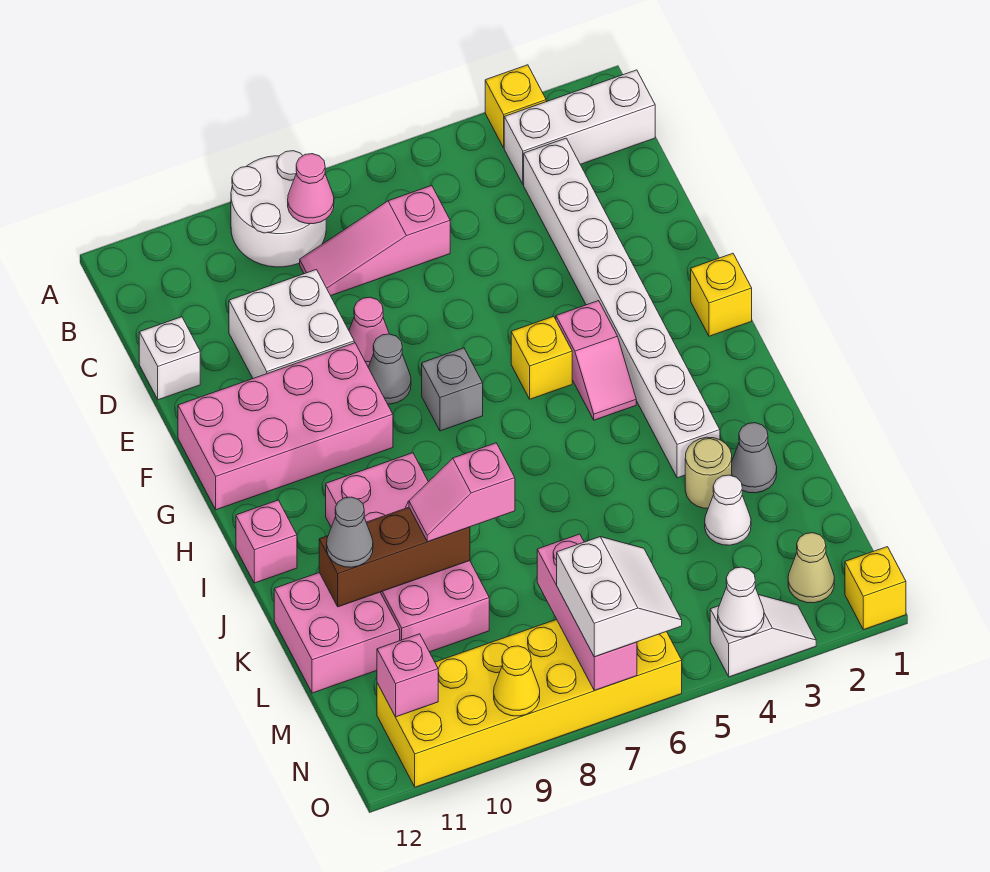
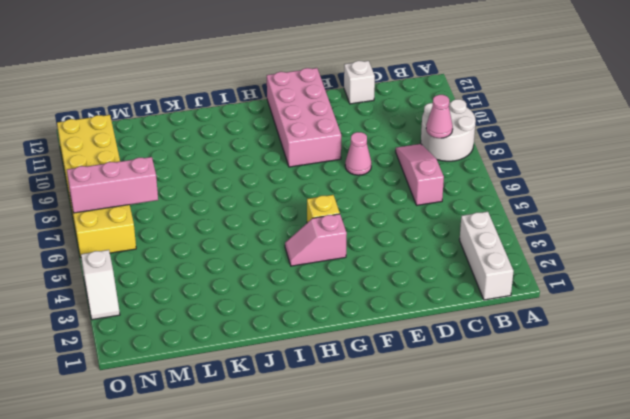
none -> yellow brick A3 level 1
none -> white brick C3:J3 level 1
none -> white brick D9:E10 level 1
none -> grey cone F8 level 1

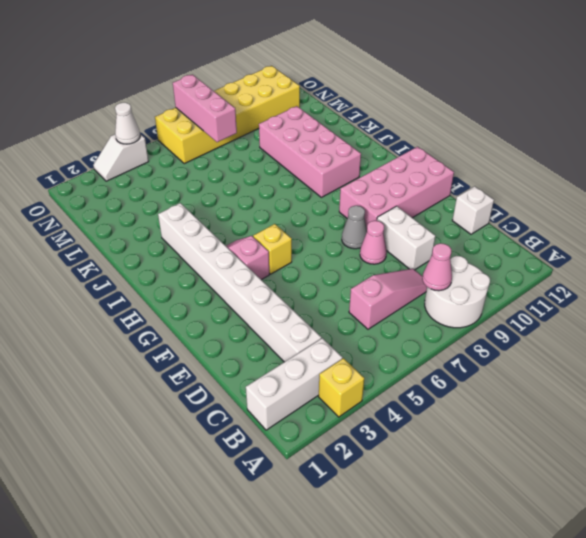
white brick D9:E9 level 1 -> white brick D9:E10 level 1
none -> yellow brick G1 level 1
none -> grey brick G7 level 1
none -> pink brick I12 level 1
none -> grey cone K2 level 1

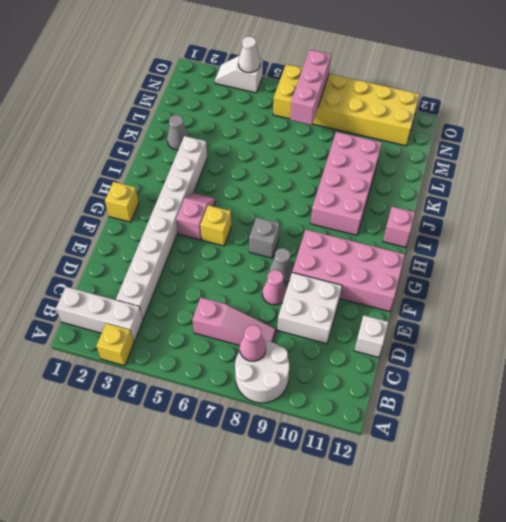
none -> tan round brick K3 level 1
none -> pink brick K11:L12 level 1
none -> white cone L3 level 1
none -> tan cone N2 level 1

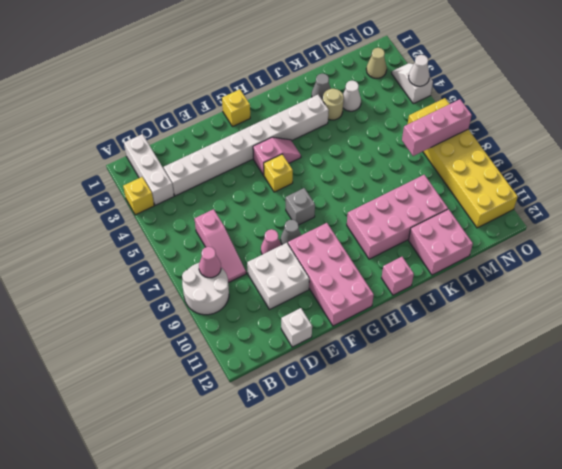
none -> yellow brick O1 level 1
none -> brown brick K9:K11 level 2
none -> pink brick N11 level 2
none -> yellow cone O9 level 2

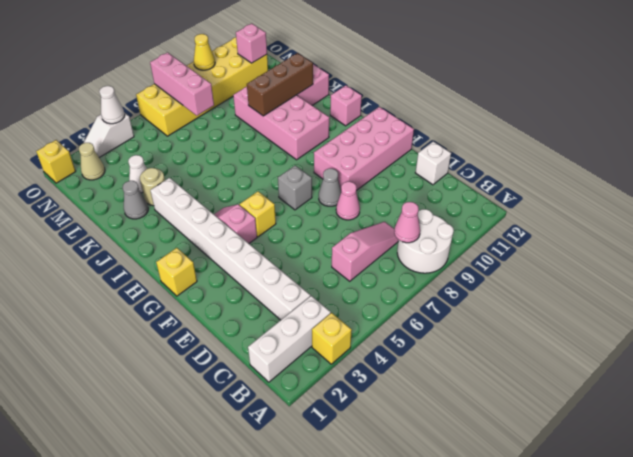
none -> white brick D9:E10 level 1
none -> pink slope K8:K9 level 3 top 8
none -> grey cone K11 level 3
none -> white slope N6:O7 level 3 top 7

